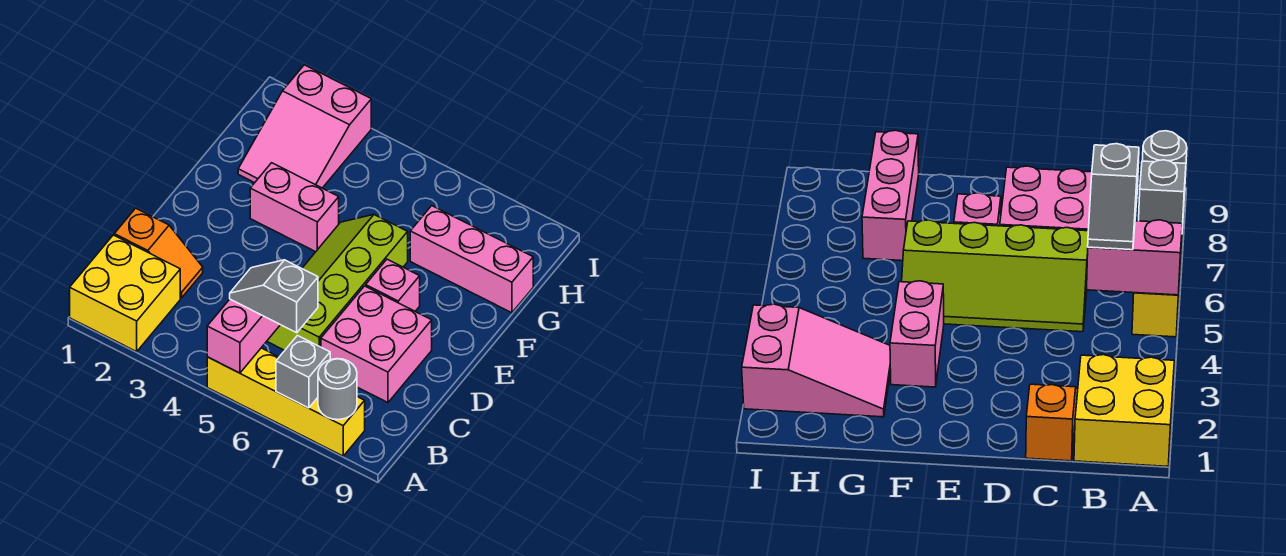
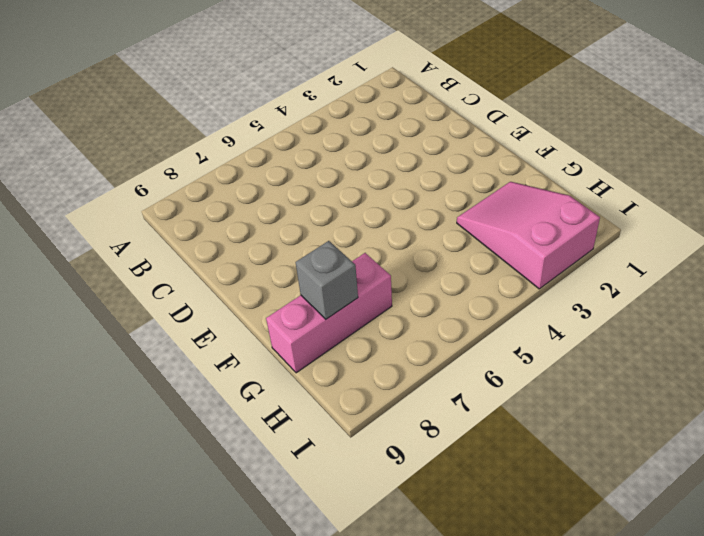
grey brick G8 level 2 -> grey brick A7 level 2
none -> yellow brick A1:B2 level 1
none -> yellow brick A5:A8 level 1
none -> orange slope C1:C2 level 1 top 1

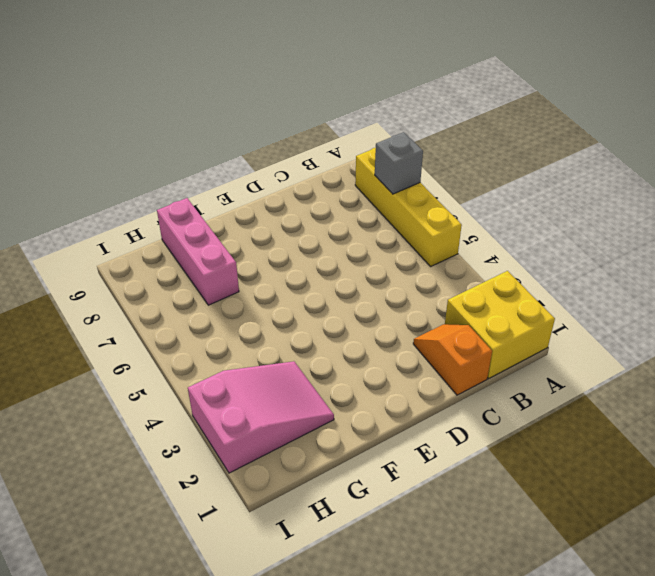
none -> lime slope C5:F6 level 1 top 6
none -> pink brick C7:D8 level 1
none -> pink brick E7 level 1

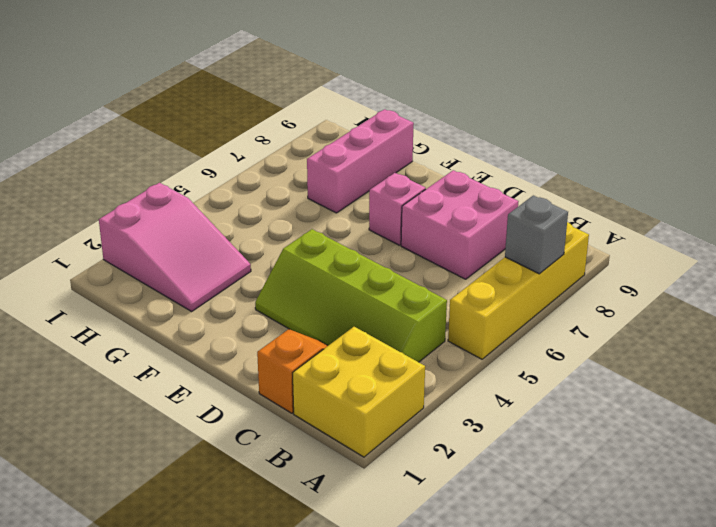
lime slope B3:E4 level 1 top 4 -> lime slope C5:F6 level 1 top 6
none -> pink brick F3:F4 level 1
none -> pink brick A5:B5 level 2
none -> grey round brick A8 level 2

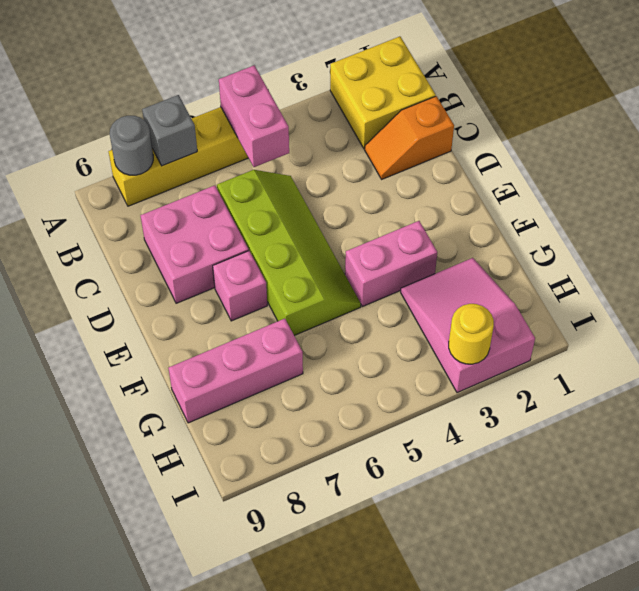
yellow round brick I3 level 2 -> none
none -> grey slope B5:B6 level 3 top 6

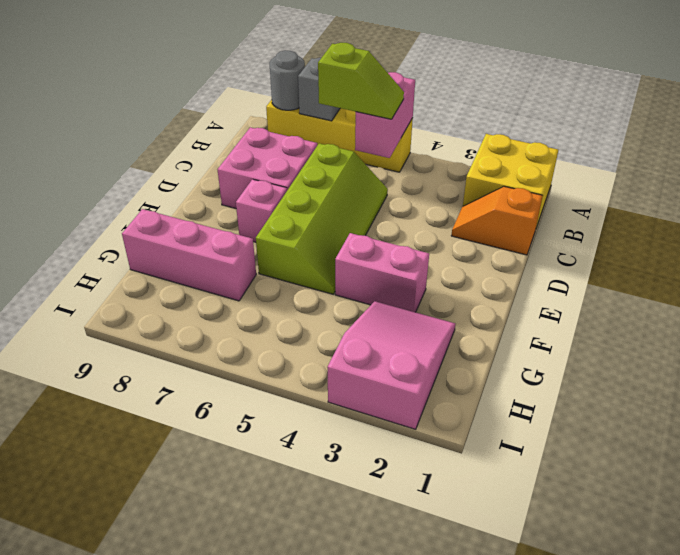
lime slope B5:B6 level 3 top 6 -> grey slope B5:B6 level 3 top 6

